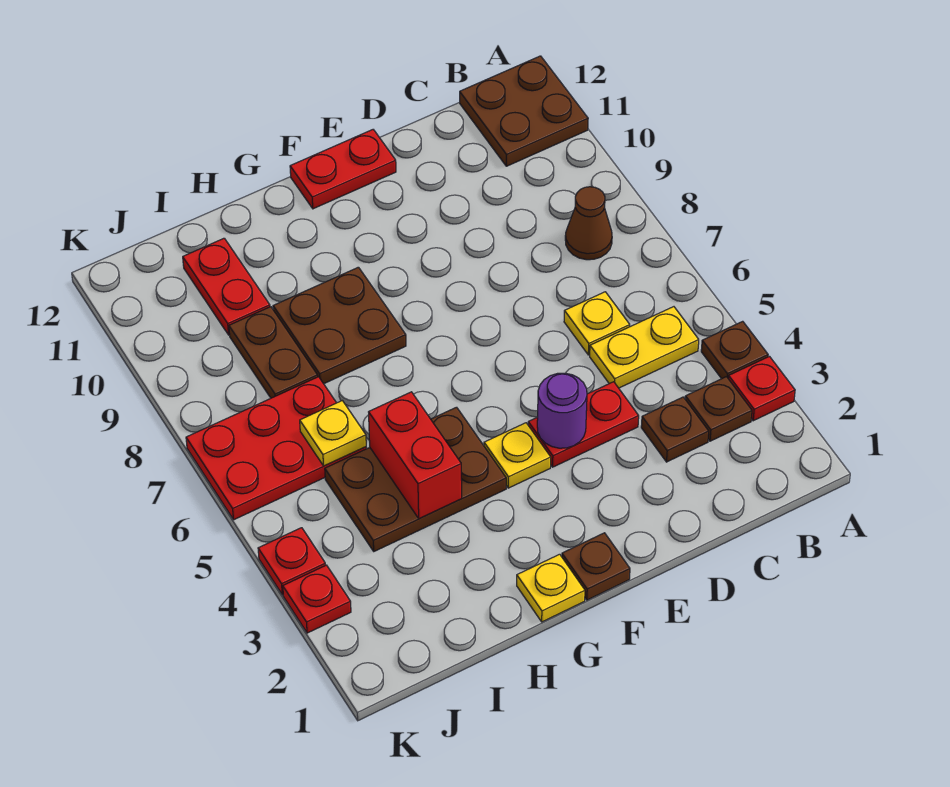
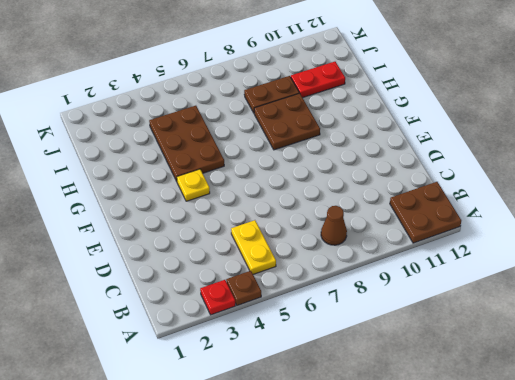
none -> brown plate B3 level 1
none -> brown plate C3 level 1
none -> yellow plate C6 level 1

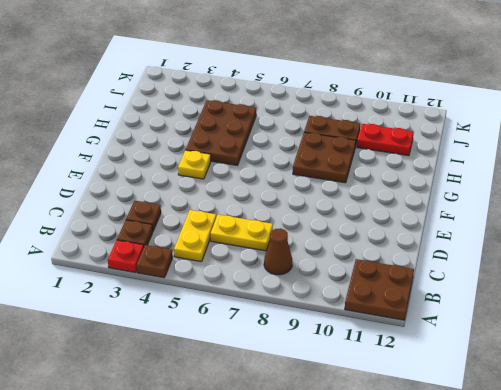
yellow plate C6:C7 level 1 -> yellow plate C6 level 1
none -> red plate D4:E4 level 1
none -> red plate E12:F12 level 1
none -> brown plate F1 level 1

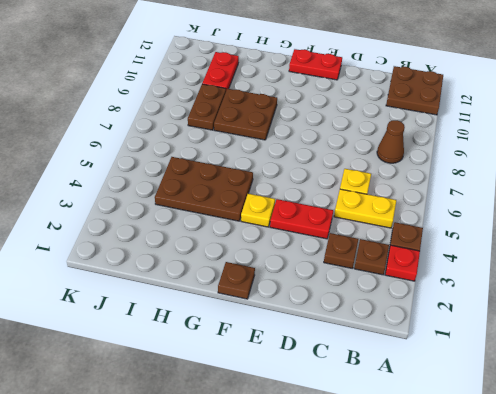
none -> yellow plate G1 level 1
none -> red plate I6:K7 level 1
none -> red plate K3 level 1

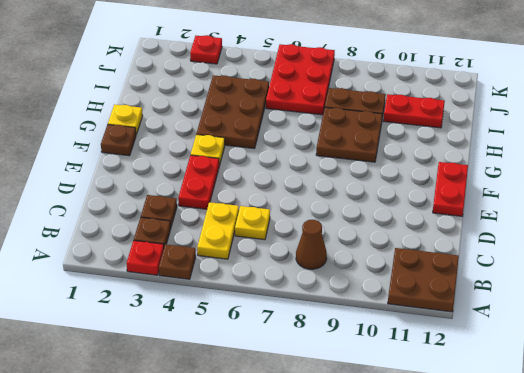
none -> red plate K4 level 1
none -> purple round brick E4 level 2
none -> red brick H4:H5 level 2

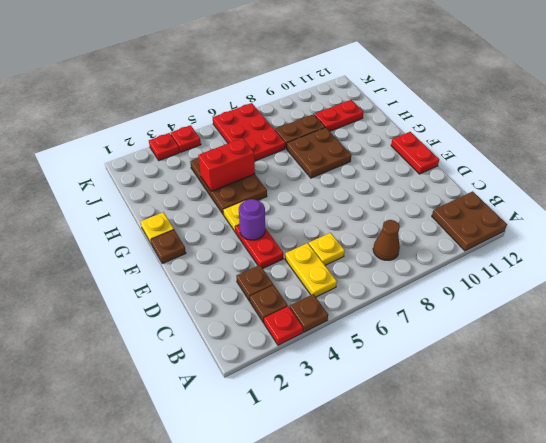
none -> yellow plate I6 level 2

